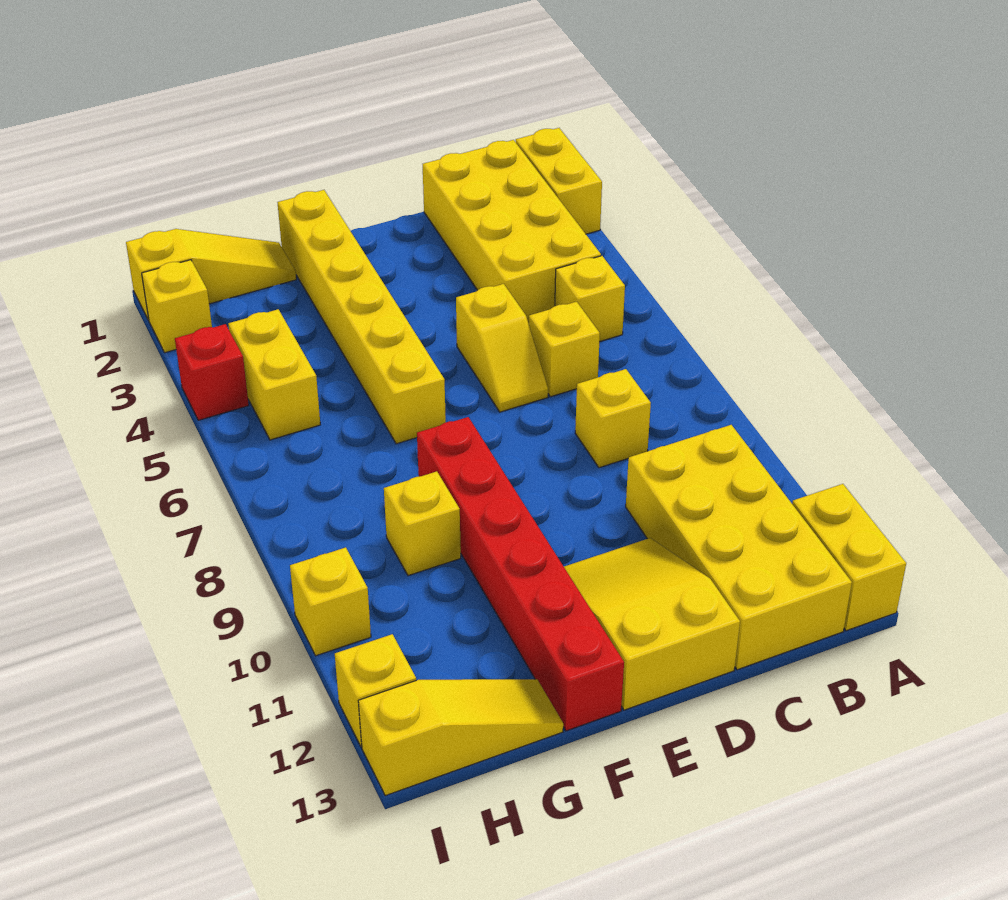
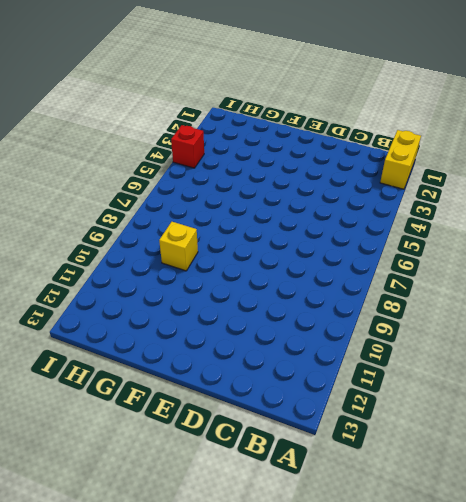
none -> yellow brick A12:A13 level 1
none -> yellow brick B1:C4 level 1
none -> yellow brick B5 level 1

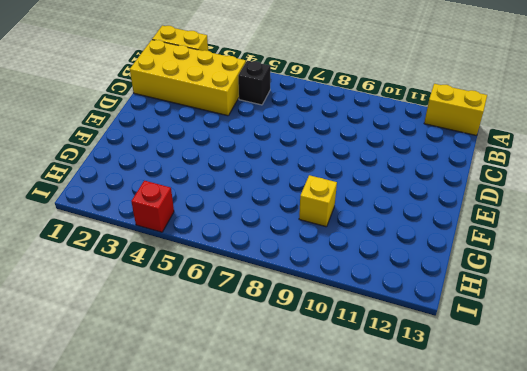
black brick B5 level 1 -> yellow brick B5 level 1
none -> yellow brick B10:C13 level 1
none -> yellow brick C6 level 1
none -> yellow brick C8 level 1

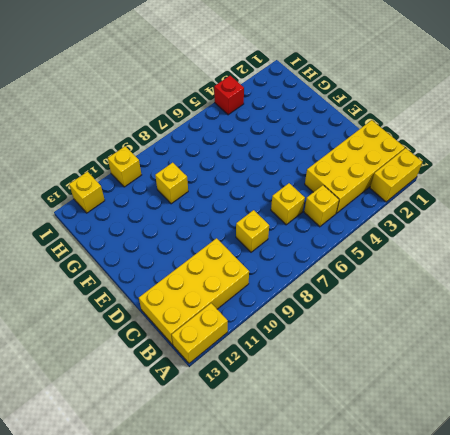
none -> yellow slope D5:D6 level 1 top 5
none -> yellow slope D11:E13 level 1 top 13
none -> yellow brick F1:F6 level 1

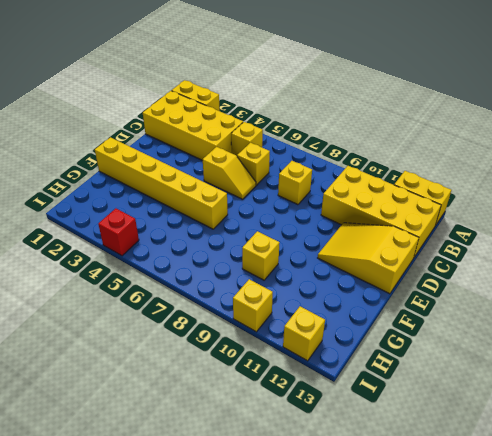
none -> red brick F8:F13 level 1
none -> yellow slope G1:I1 level 1 top I
none -> yellow slope G13:I13 level 1 top I

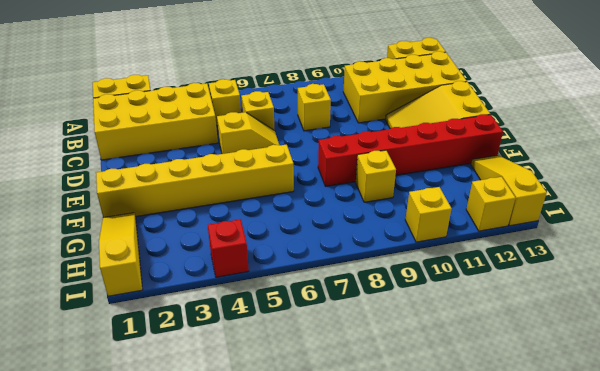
none -> yellow brick H4:H5 level 1
none -> yellow brick I2 level 1

